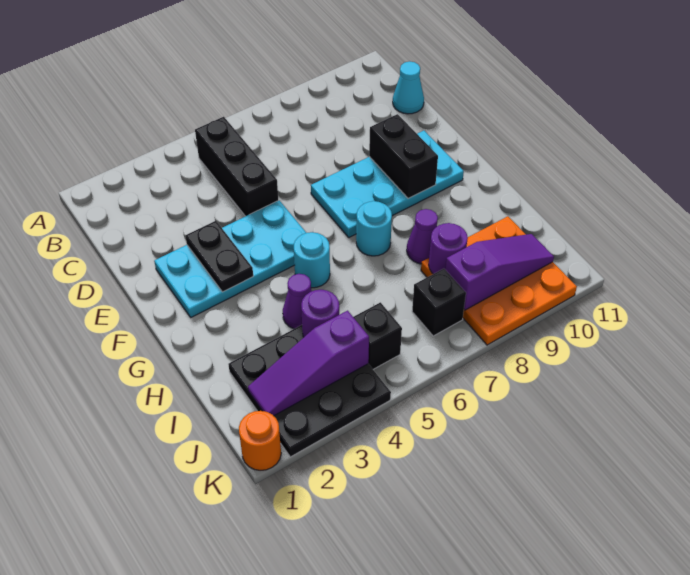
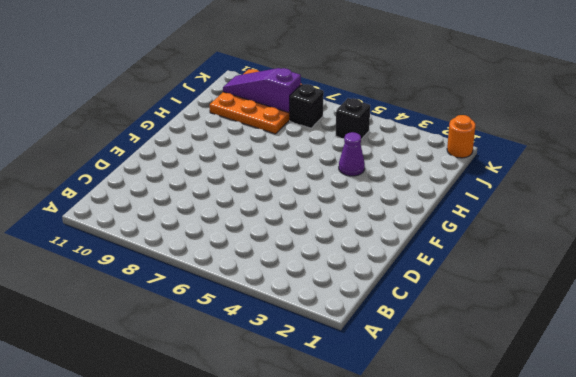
none -> black brick B5:D5 level 1
none -> cyan cone C11 level 1
none -> cyan plate E2:F5 level 1

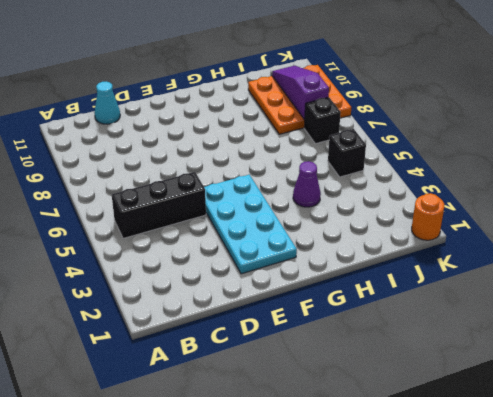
none -> cyan plate E7:F10 level 1
none -> cyan round brick G5 level 1
none -> cyan round brick G7 level 1

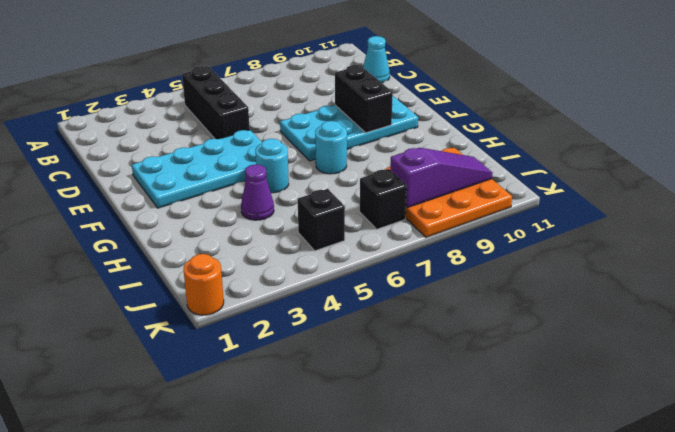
none -> purple cone H8 level 1
none -> black plate I2:K4 level 1
none -> black plate E3:F3 level 2

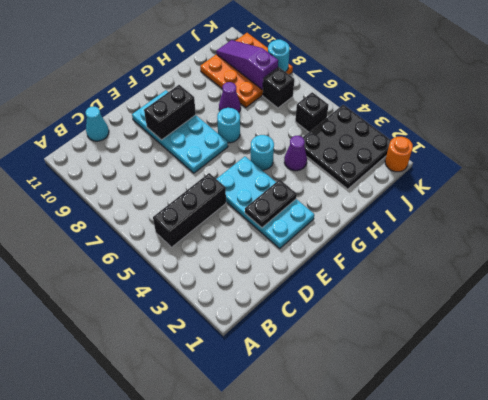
cyan round brick K8 level 2 -> none
none -> purple round brick I4 level 2
none -> purple round brick I8 level 2
none -> purple slope J2:J4 level 2 top 4

